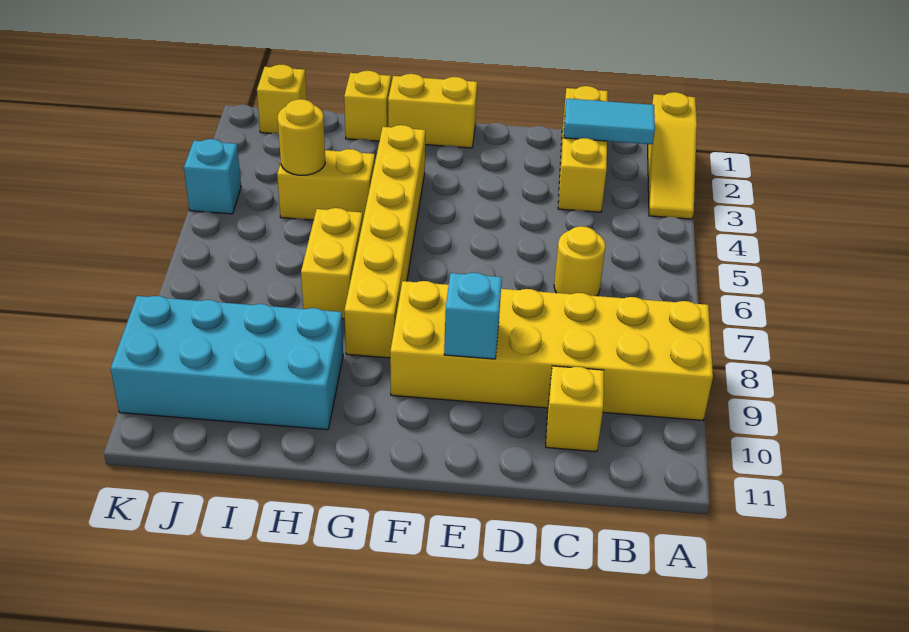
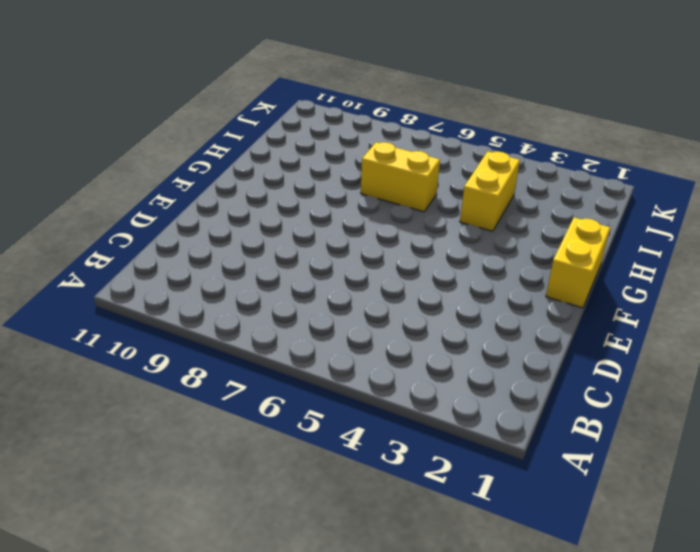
none -> yellow slope A1:A3 level 1 top 1
none -> yellow brick A8:F9 level 1
none -> yellow brick C1:C3 level 1

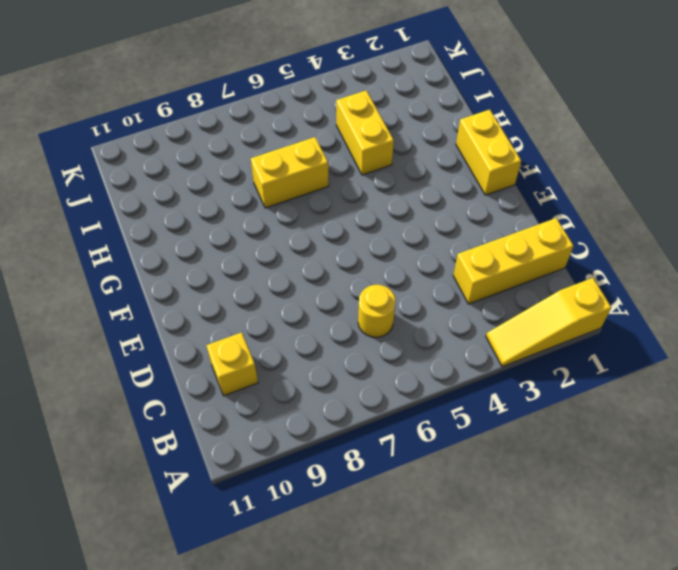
none -> yellow brick A8:F9 level 1
none -> yellow brick G3:G8 level 1
none -> yellow brick H1 level 1

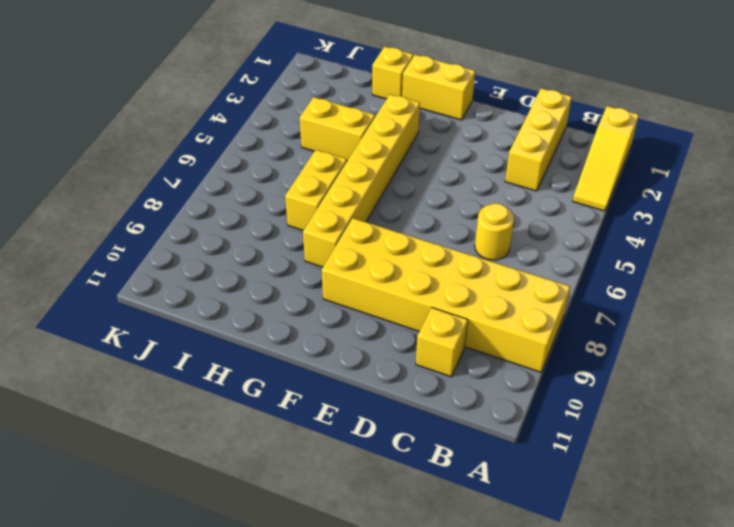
none -> cyan brick H9:K10 level 1
none -> yellow brick J1 level 1
none -> cyan brick K4 level 1

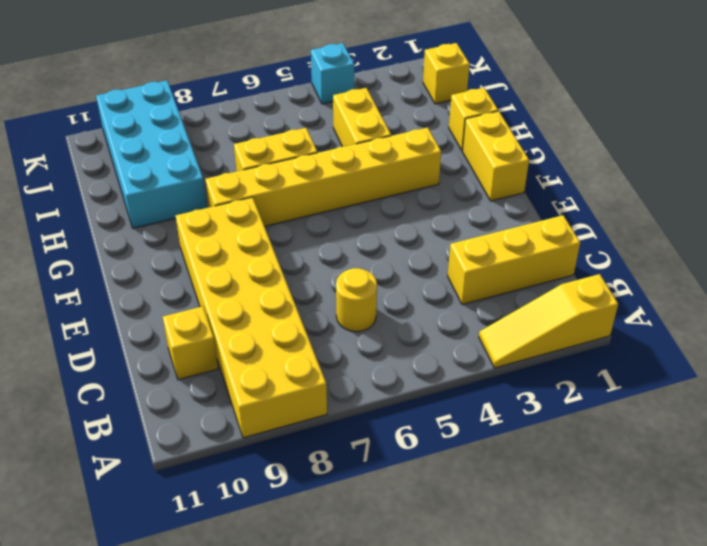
none -> cyan tile B2:C2 level 2
none -> cyan brick E9 level 2
none -> yellow round brick I4 level 2

